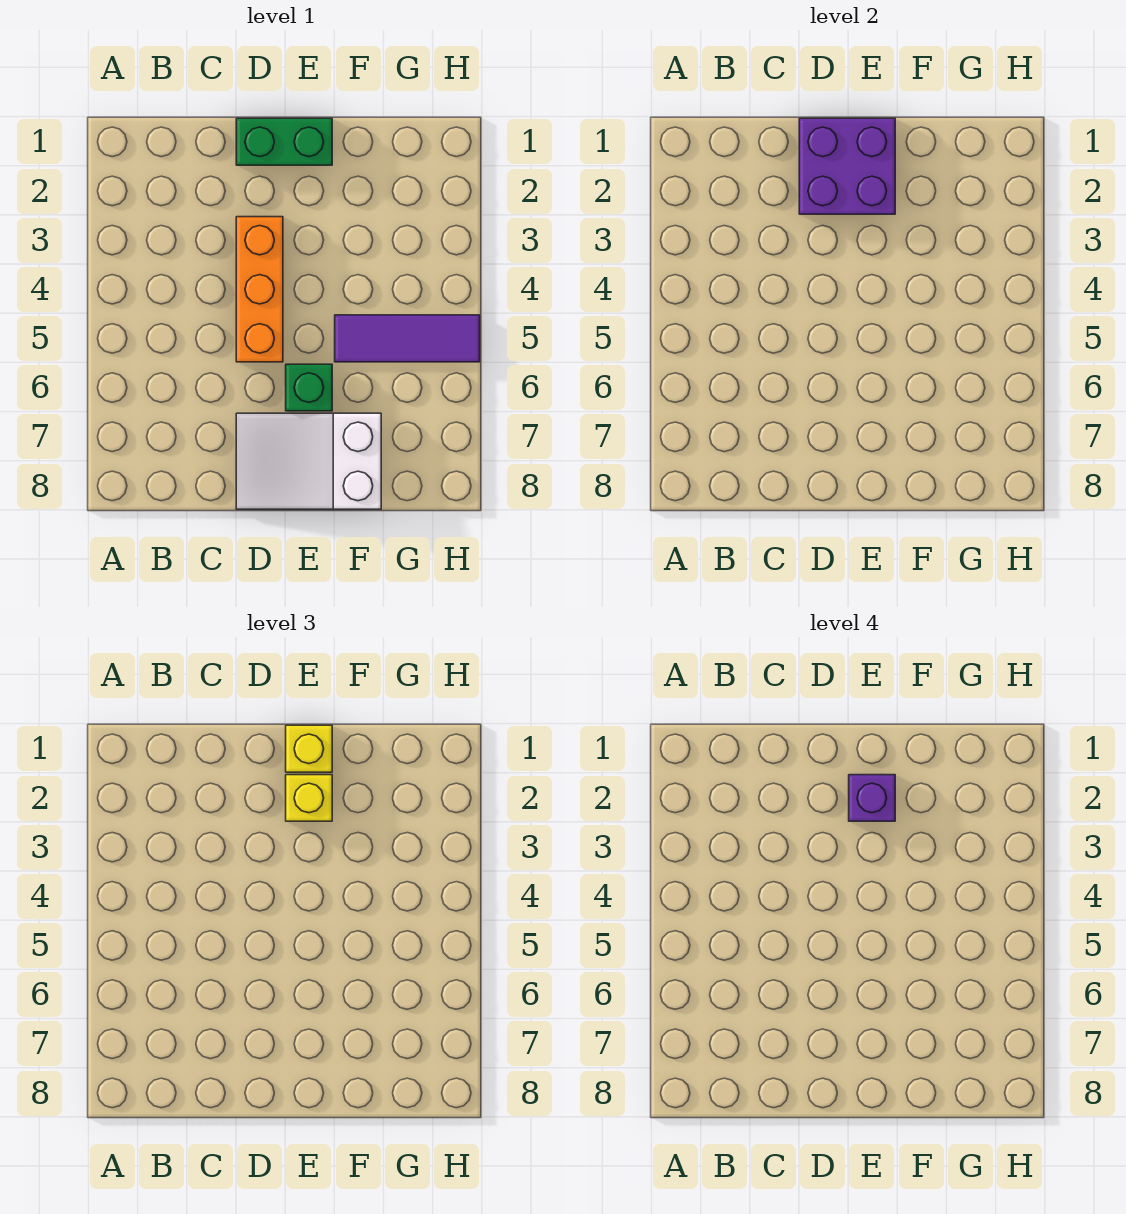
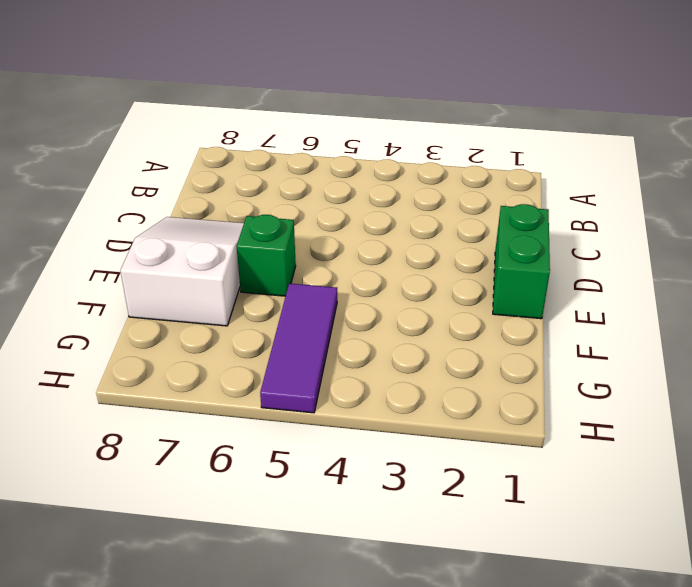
none -> orange brick D3:D5 level 1
none -> purple brick D1:E2 level 2

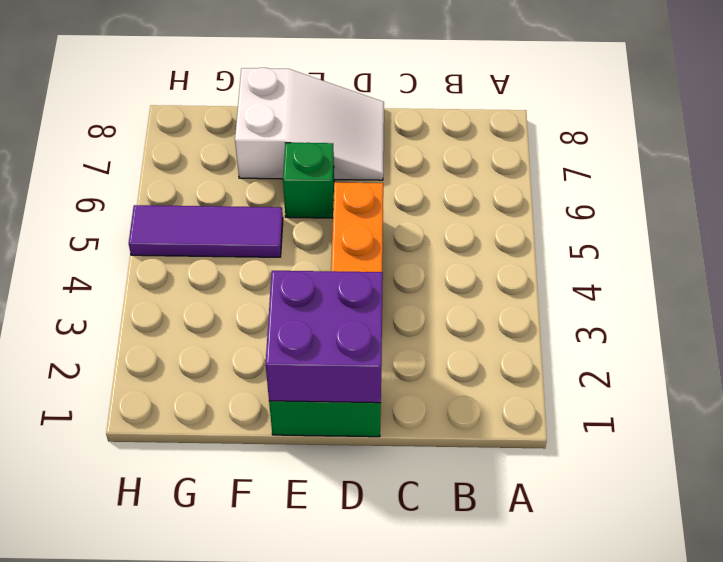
none -> yellow brick E1 level 3
none -> yellow brick E2 level 3

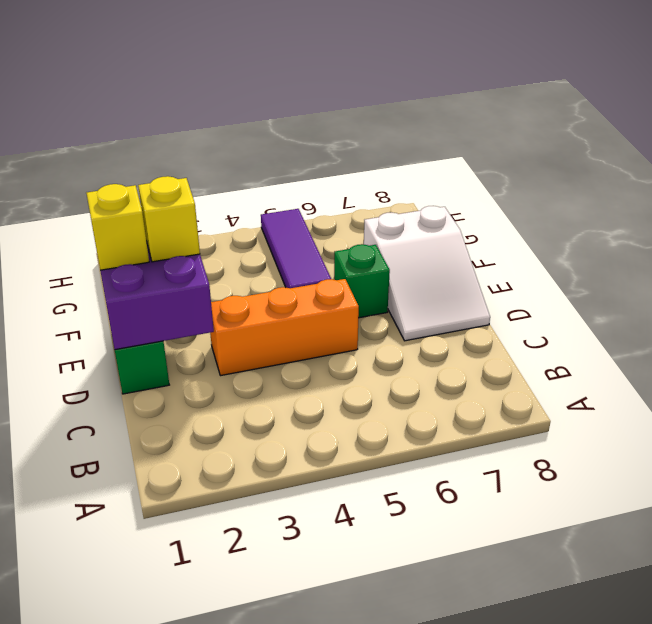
none -> purple brick E2 level 4

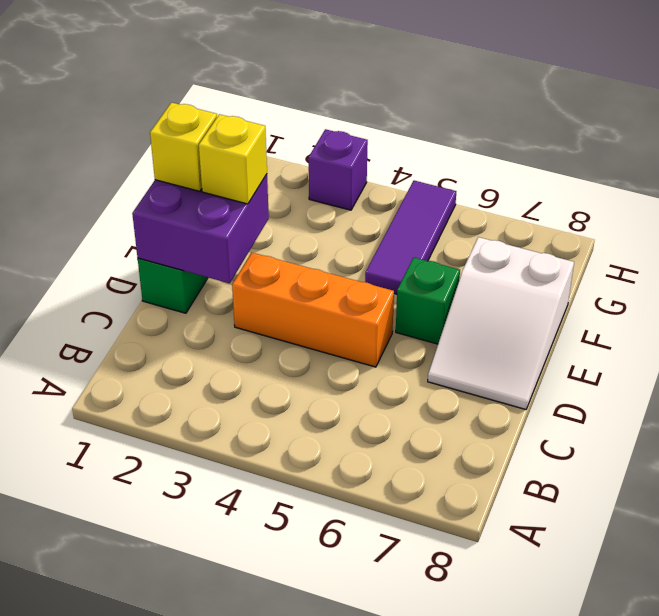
purple brick H3 level 1 -> purple brick E2 level 4

